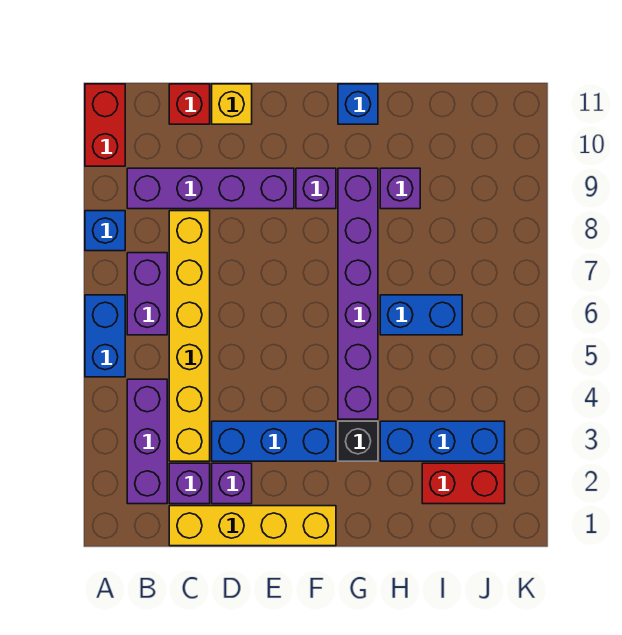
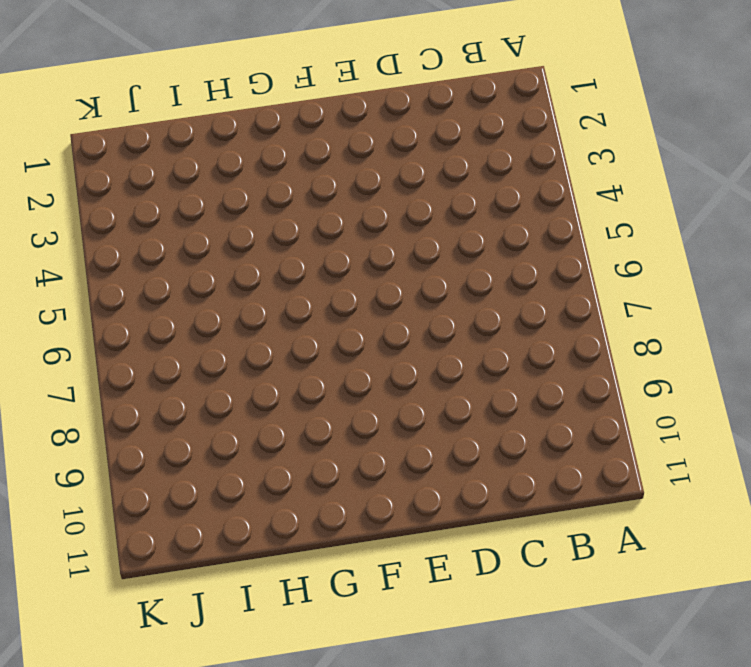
none -> blue brick A5:A6 level 1
none -> blue brick A8 level 1
none -> red brick A10:A11 level 1

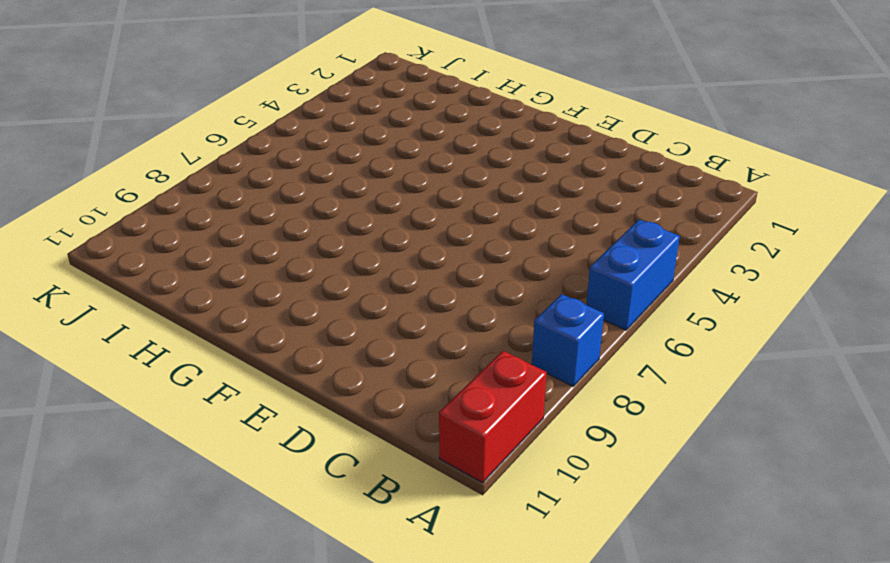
none -> purple brick B2:B4 level 1
none -> purple brick B6:B7 level 1
none -> purple brick B9:E9 level 1

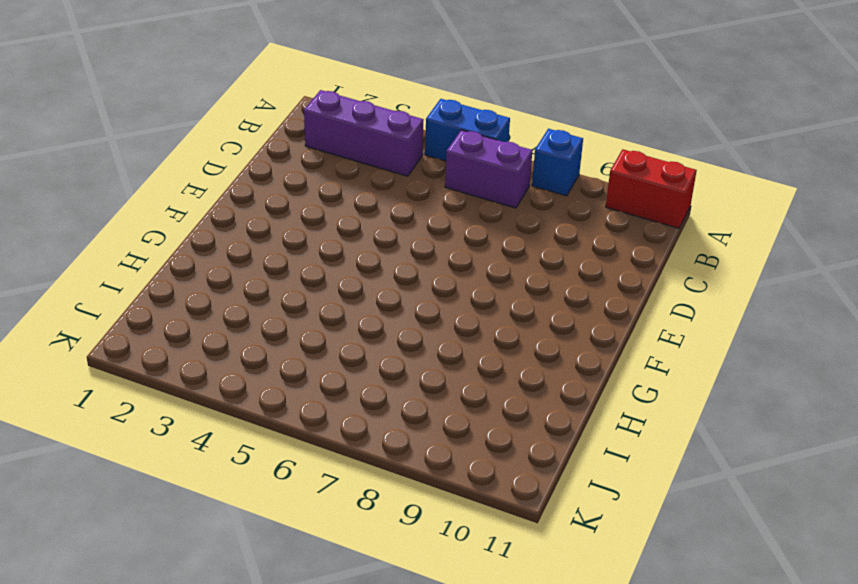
none -> purple brick B9:E9 level 1
none -> yellow brick C1:F1 level 1
none -> purple brick C2 level 1

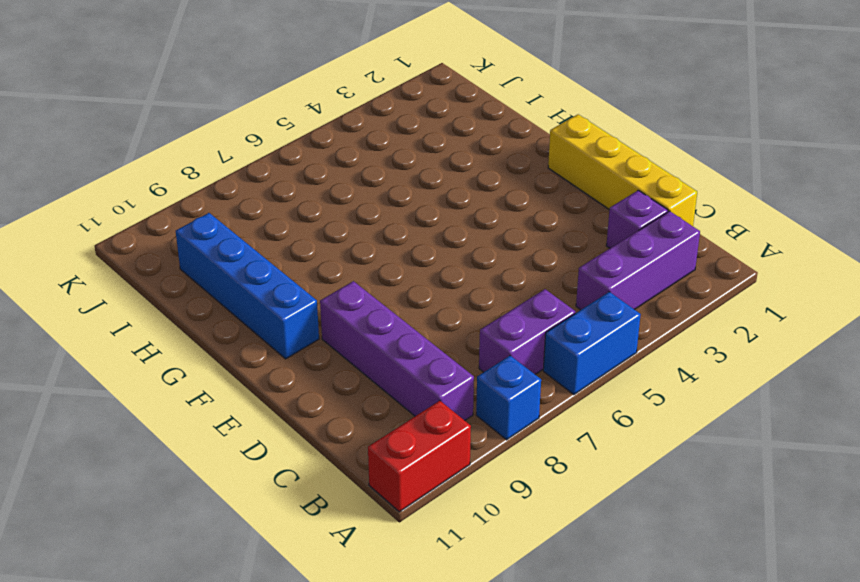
blue brick F10:I10 level 1 -> none
none -> yellow brick C3:C8 level 1
none -> red brick C11 level 1
none -> purple brick D2 level 1

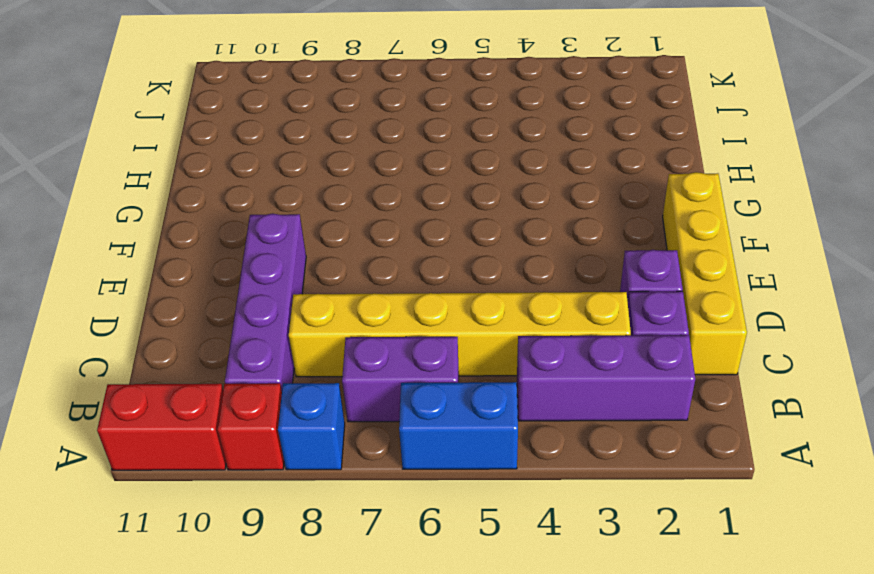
red brick A9 level 1 -> red brick C11 level 1
none -> blue brick D3:F3 level 1
none -> yellow brick D11 level 1
none -> purple brick F9 level 1

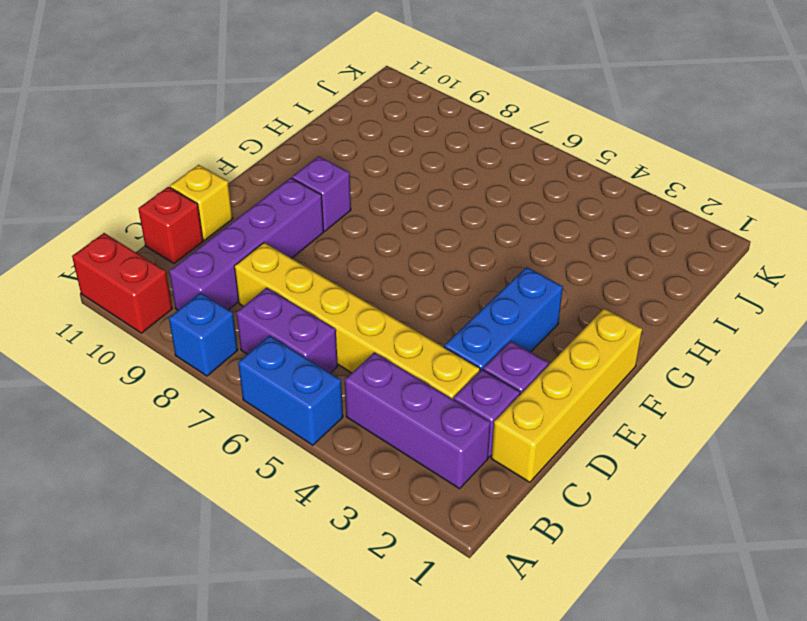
none -> black brick G3 level 1
none -> purple brick G4:G9 level 1
none -> blue brick G11 level 1

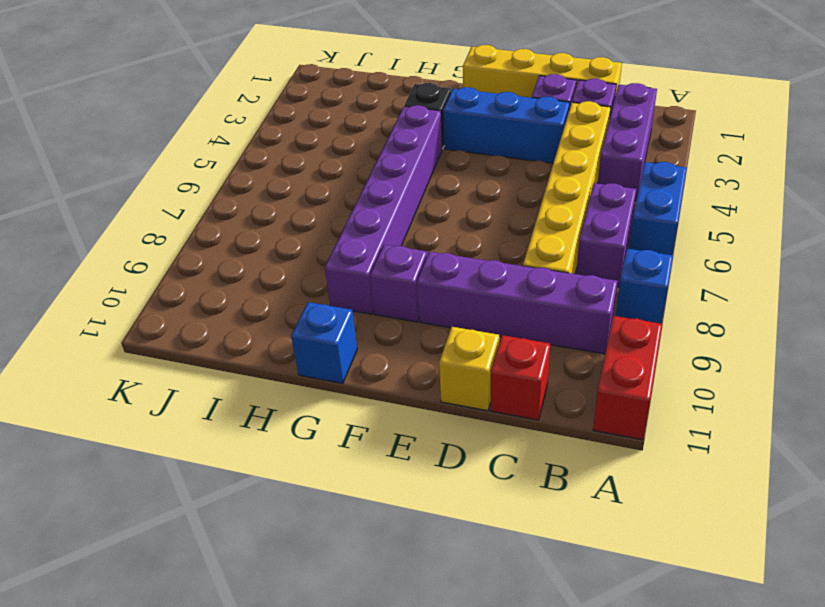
none -> blue brick H3:J3 level 1
none -> blue brick H6:I6 level 1
none -> purple brick H9 level 1

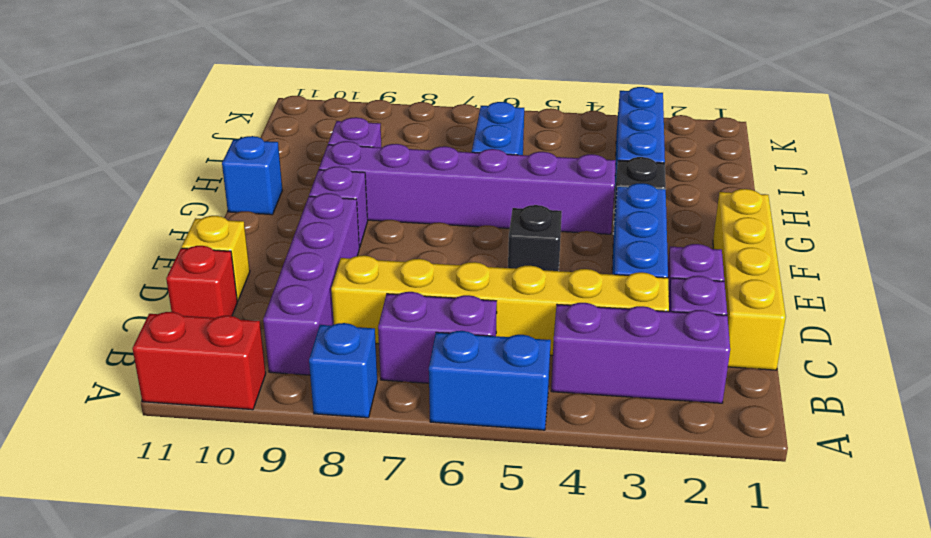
black brick E5 level 1 -> none
none -> red brick I2:J2 level 1

